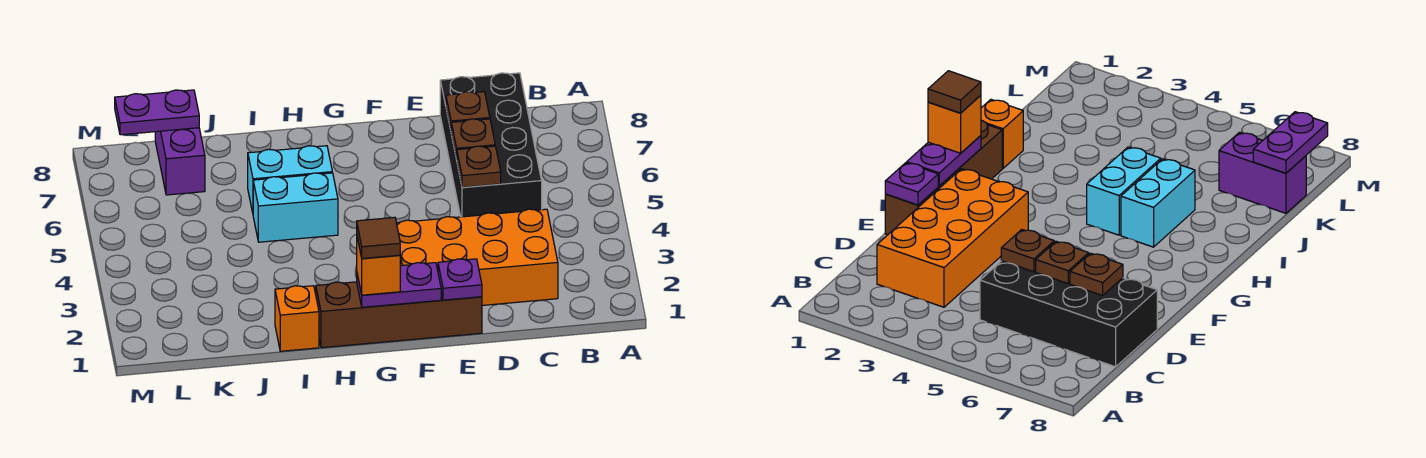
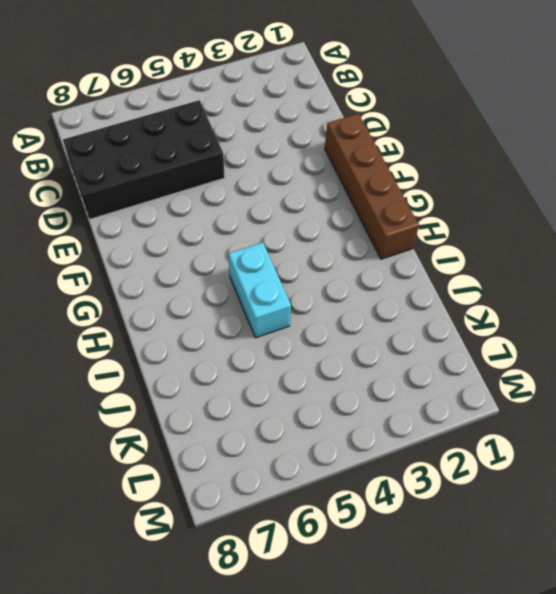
none -> orange brick C2:F3 level 1
none -> cyan brick H6:I6 level 1
none -> orange brick I1 level 1

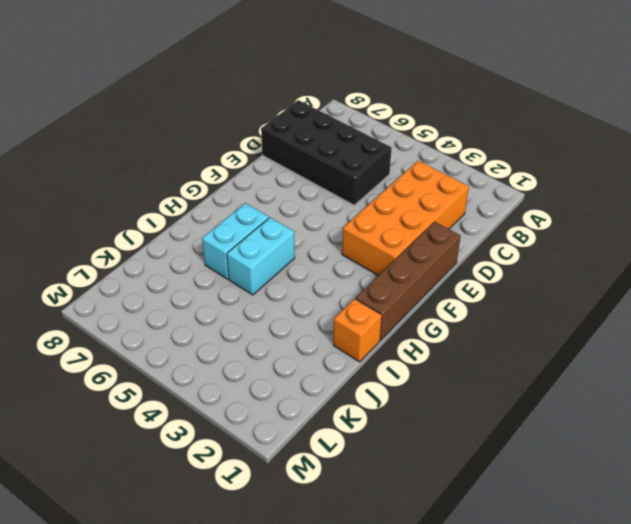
none -> purple brick K7:K8 level 1
none -> brown plate D5 level 2
none -> brown plate D6 level 2

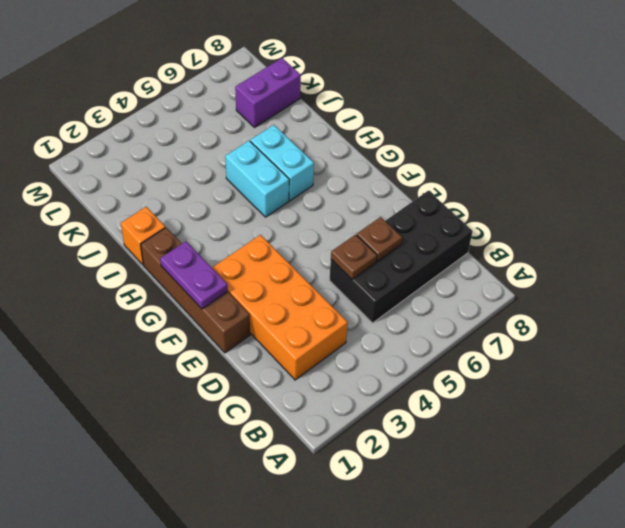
none -> brown plate D7 level 2
none -> purple plate E1 level 2
none -> purple plate K8:L8 level 2

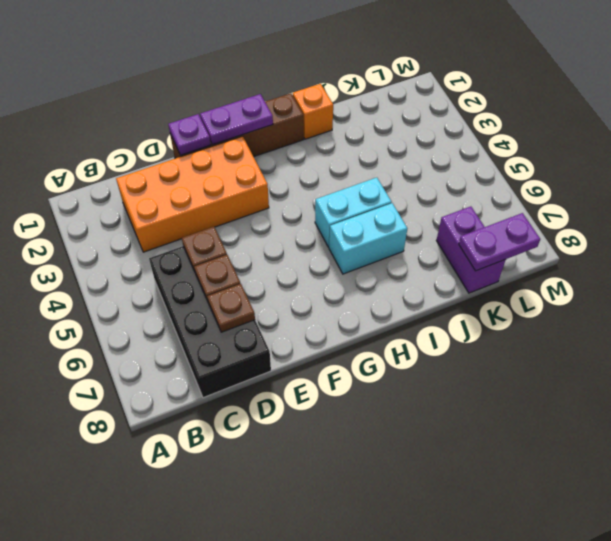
none -> orange brick G1 level 3
none -> brown tile G1 level 4

